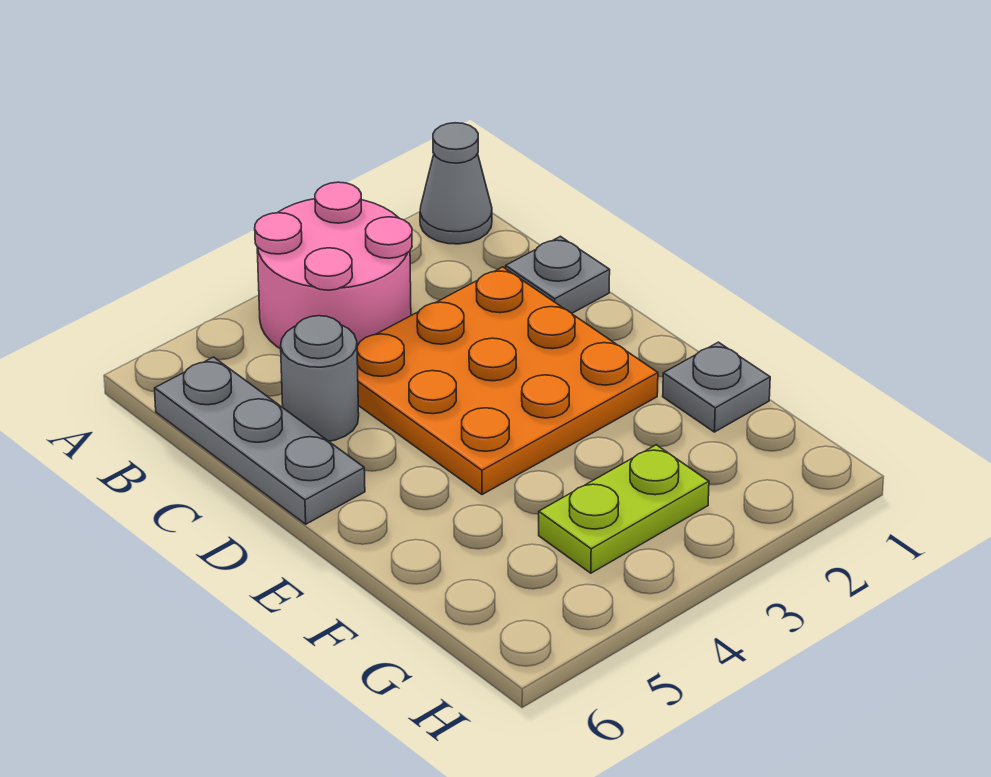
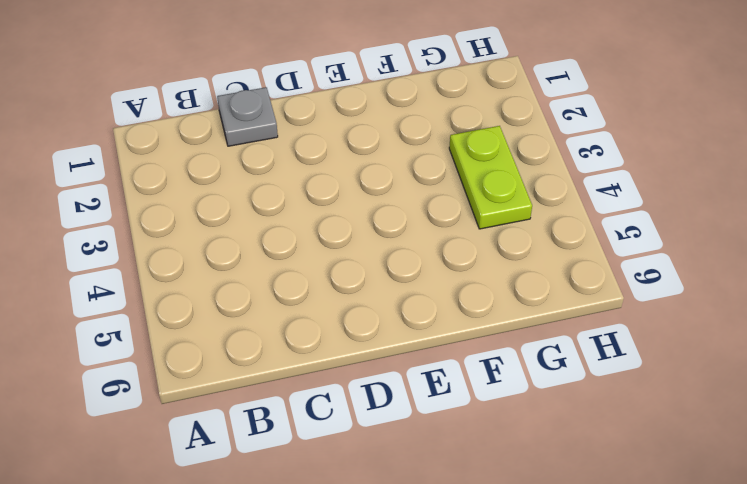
none -> grey cone A1 level 1
none -> pink round brick A3:B4 level 1

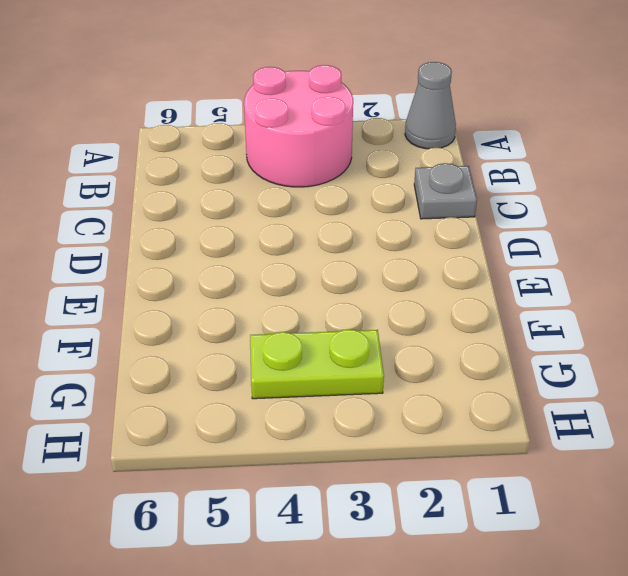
none -> grey plate B6:D6 level 1
none -> orange plate C2:E4 level 1

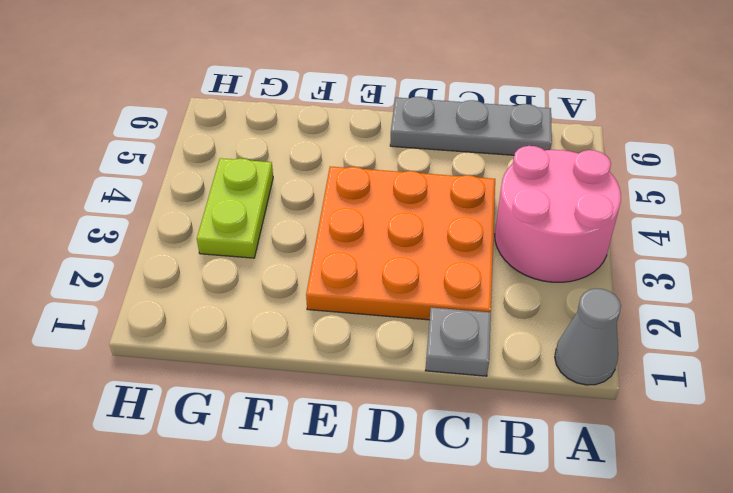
none -> grey round brick C5 level 1
none -> grey plate F1 level 1

